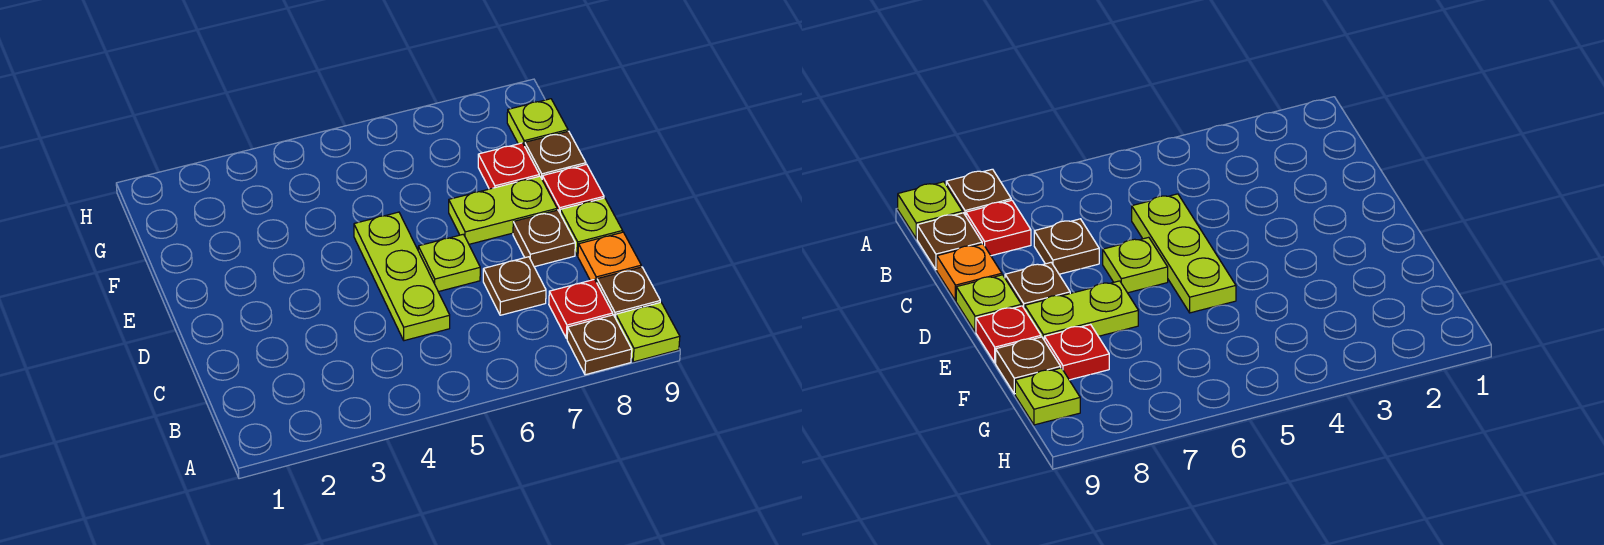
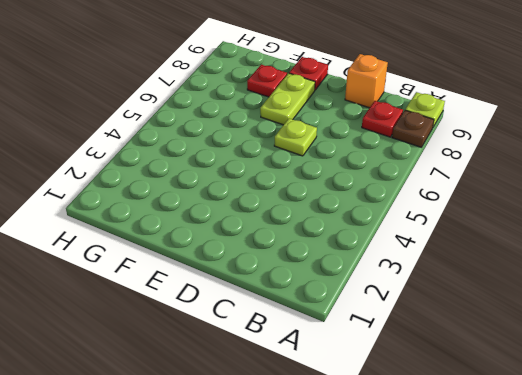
orange brick C9 level 1 -> orange plate C9 level 1
none -> brown plate B9 level 1
none -> lime plate C5:E5 level 1
none -> brown plate C7 level 1

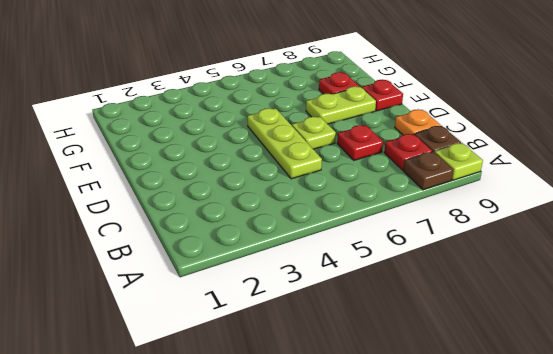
red plate C7 level 1 -> brown plate C7 level 1
none -> brown plate D8 level 1
none -> lime plate D9 level 1
none -> brown plate F9 level 1

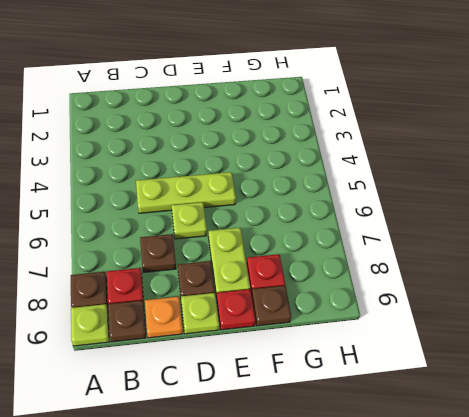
none -> lime plate G9 level 1

